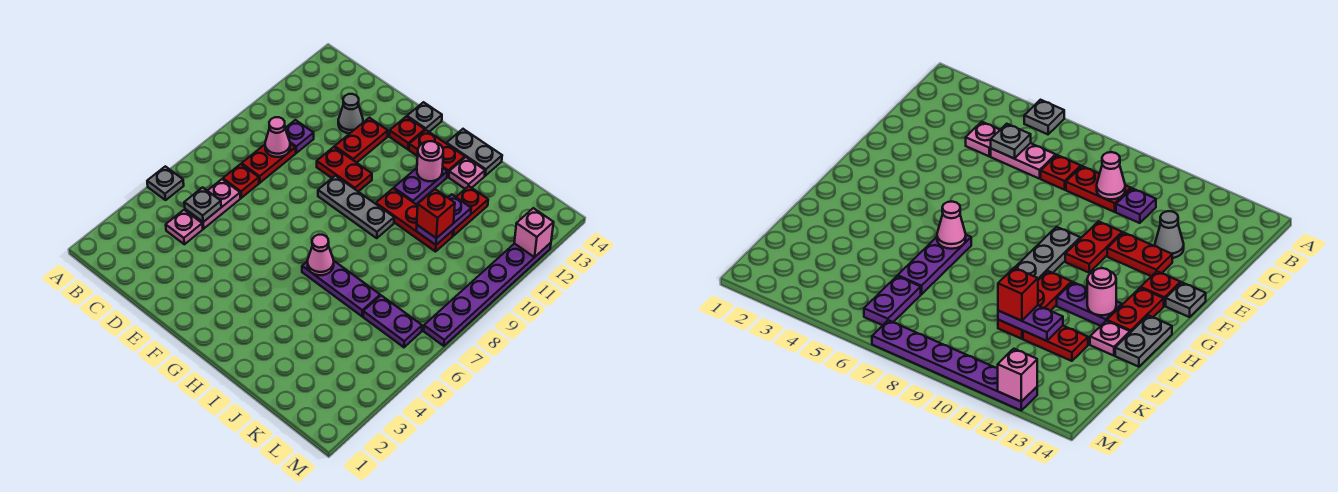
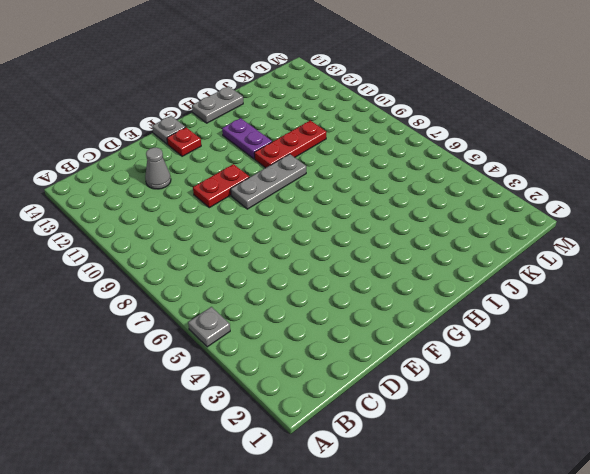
none -> pink plate C4 level 1
none -> pink plate C5:C6 level 1
none -> red plate C7 level 1

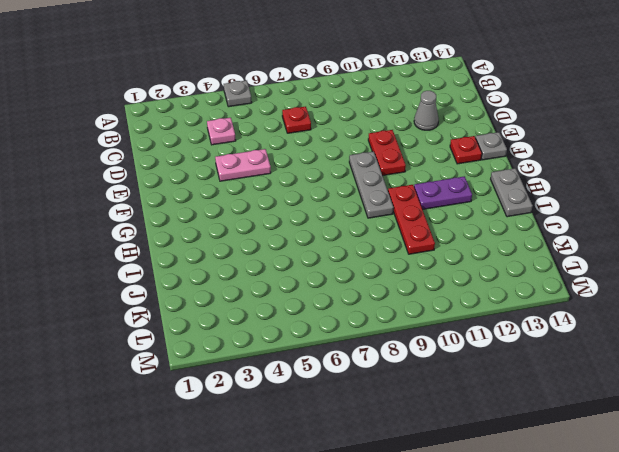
pink plate E4:E5 level 1 -> pink plate C5:C6 level 1
none -> red plate C8:C9 level 1
none -> purple plate C10 level 1
none -> red plate E11:E12 level 1

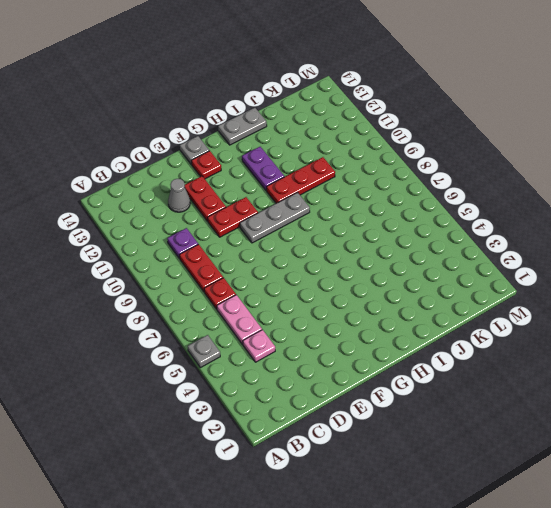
none -> red plate G13:H13 level 1
none -> purple plate H6:J6 level 1
none -> pink plate I13 level 1

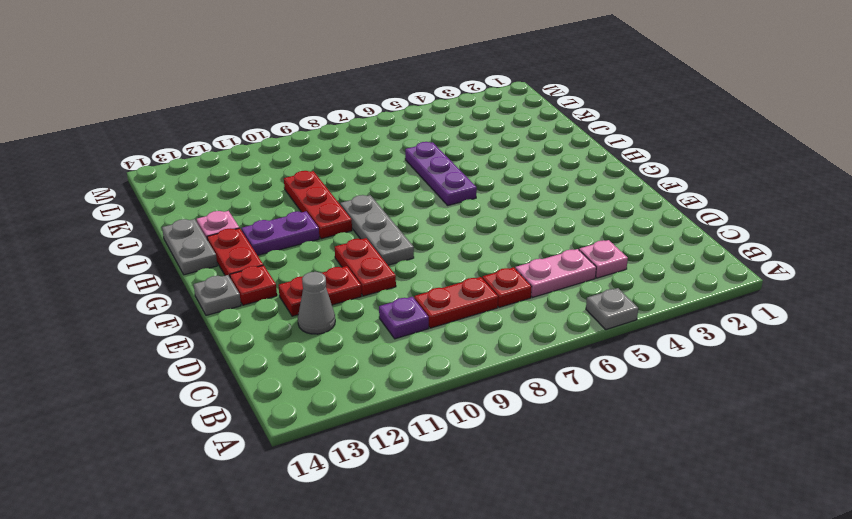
none -> red plate J11:J12 level 1
none -> purple plate K6:L6 level 1
none -> purple plate M7:M12 level 1

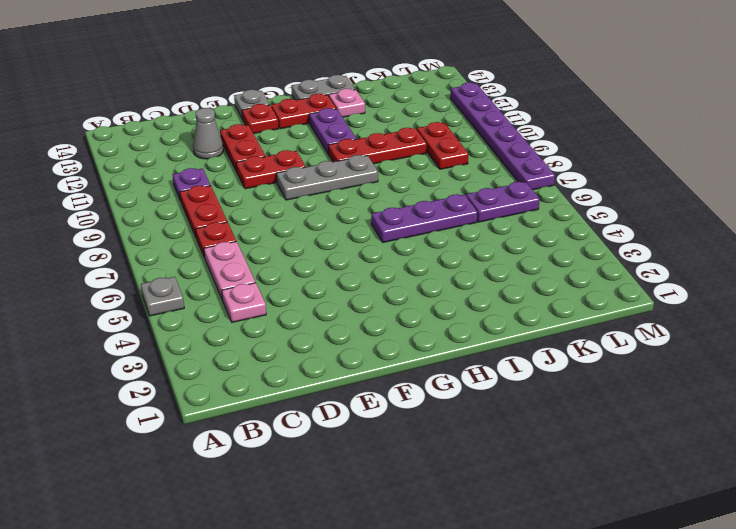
red plate K9:K10 level 1 -> red plate J11:J12 level 1
none -> grey plate C5 level 2
none -> pink cone C9 level 2
none -> pink cone H6 level 2

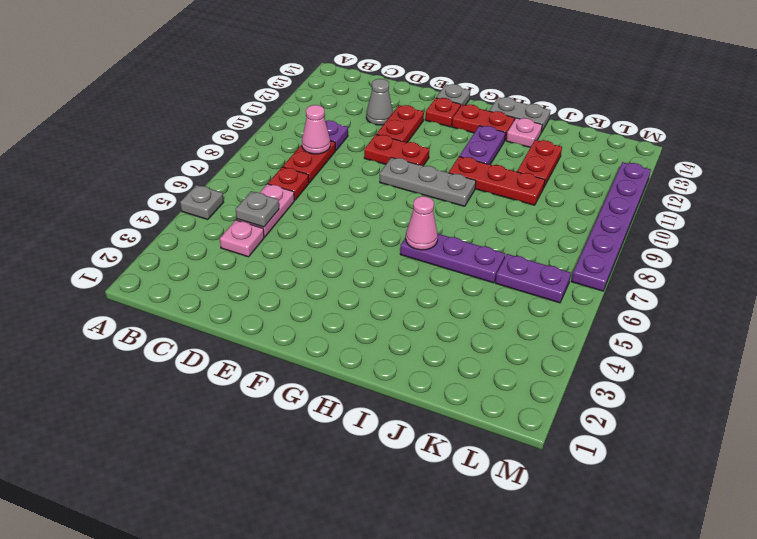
none -> pink round brick H12 level 2
none -> purple plate J10:J11 level 2
none -> pink brick M12 level 2

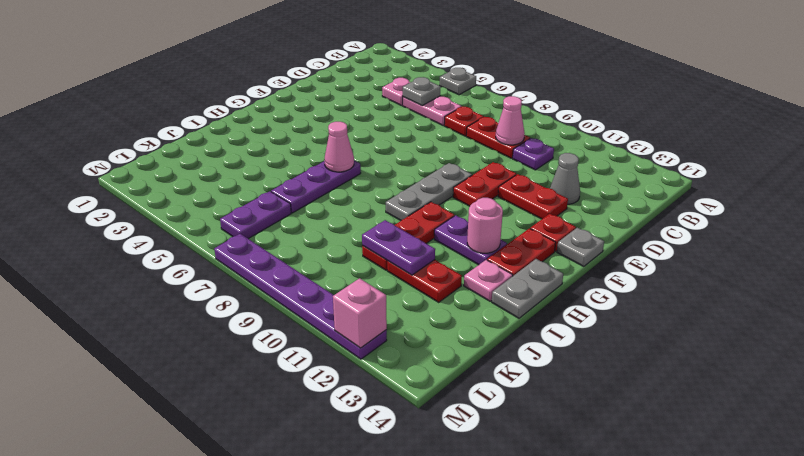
none -> red brick J10 level 3

